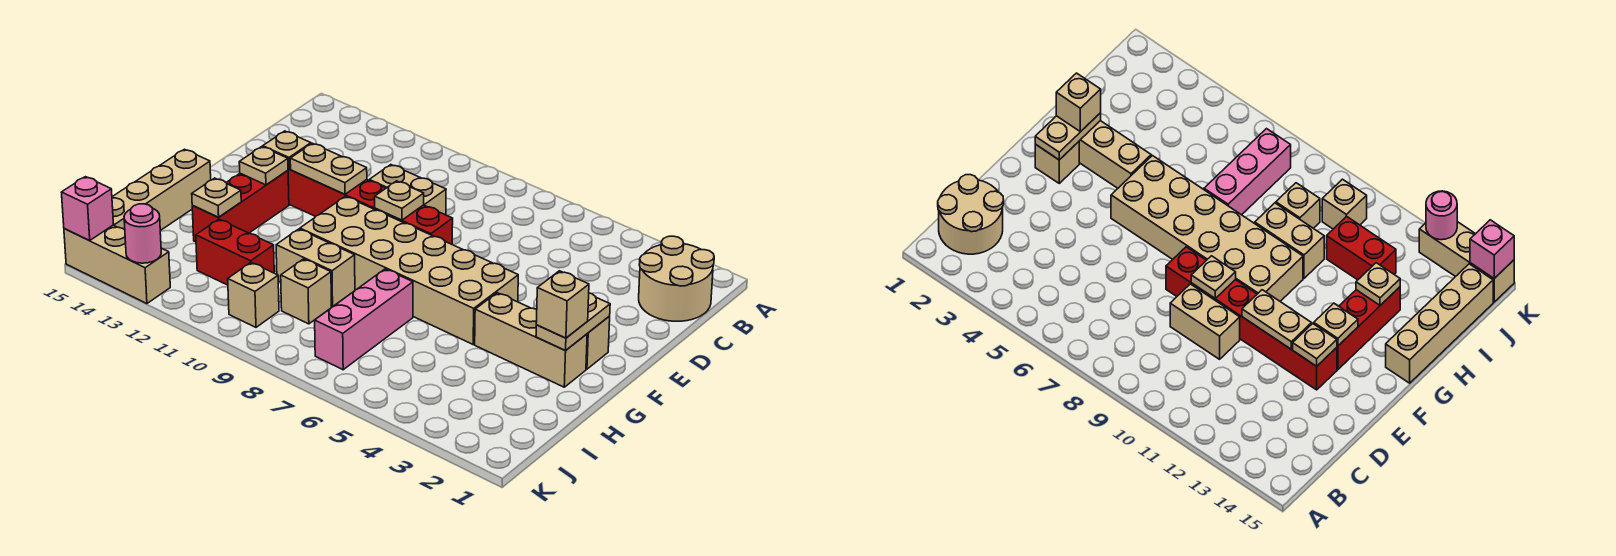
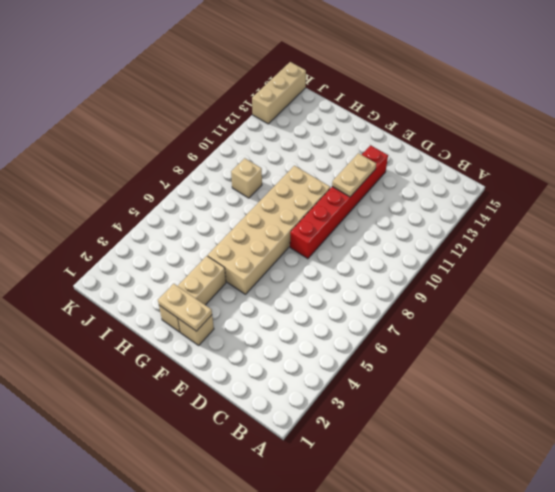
none -> tan round brick B1:C2 level 1
none -> tan brick D9:D10 level 1
none -> red brick F13:H13 level 1

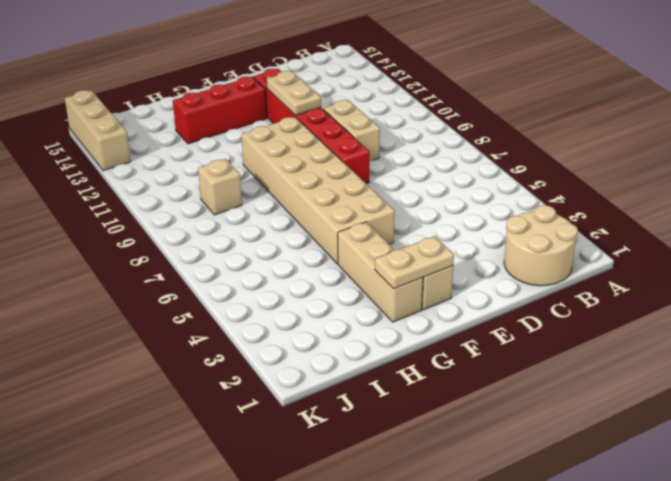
none -> tan brick G15:J15 level 1
none -> pink brick H7:J7 level 1
none -> tan brick H9:H10 level 1

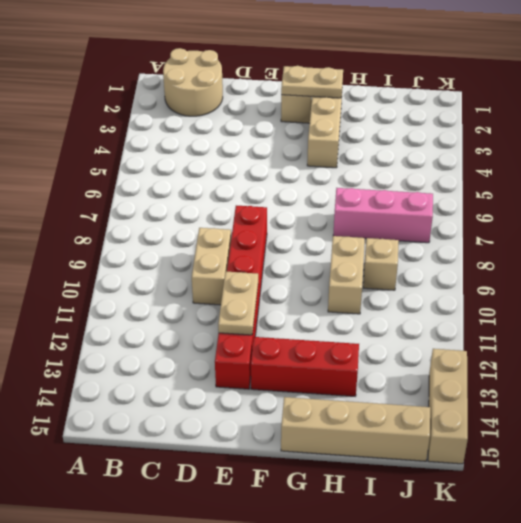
none -> tan brick F5:G10 level 1
none -> red brick I11:I12 level 1
none -> tan brick J10 level 1

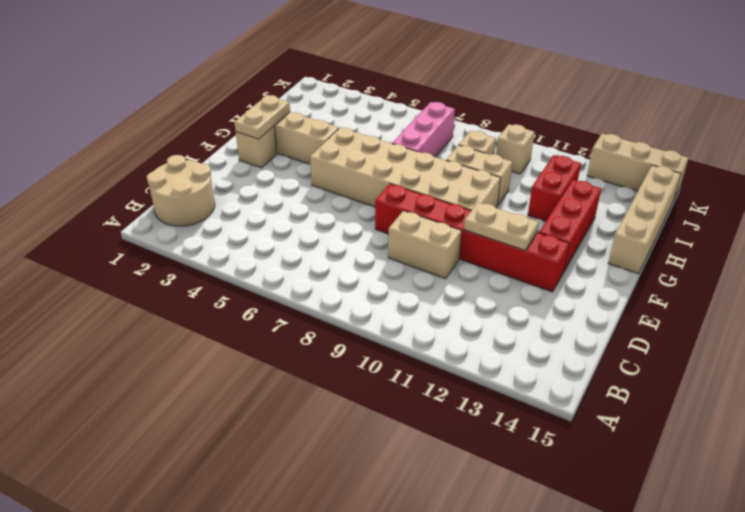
red brick H12:I12 level 1 -> red brick I11:I12 level 1
none -> tan plate E9 level 2
none -> tan plate E13 level 2
none -> tan plate F13 level 2

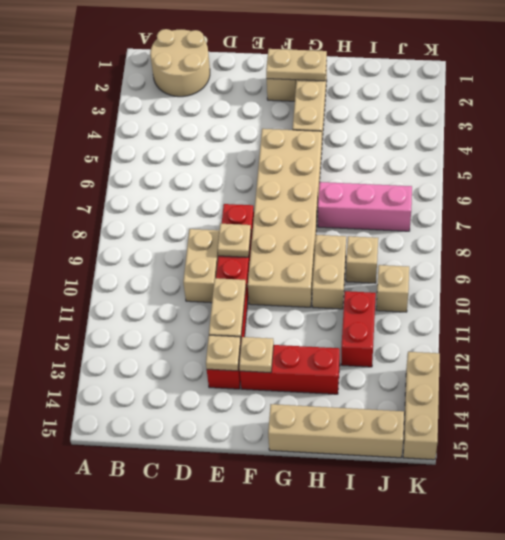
none -> tan plate H13 level 2
none -> pink round brick K13 level 2
none -> pink brick K15 level 2

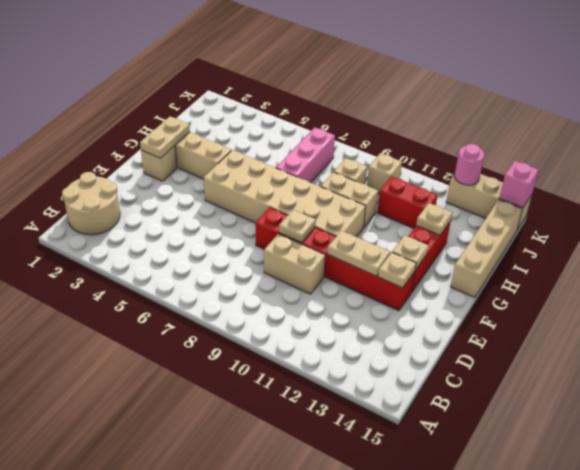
none -> tan brick G2 level 3

